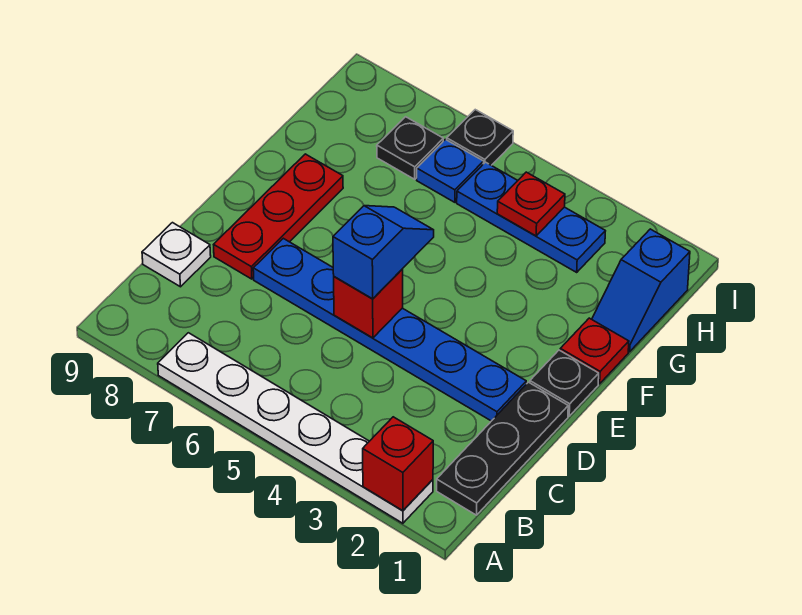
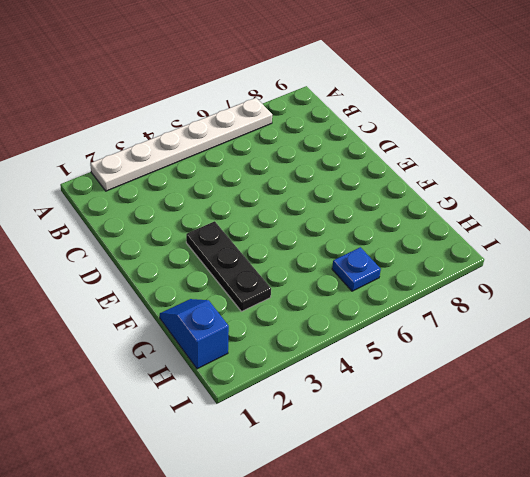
black plate E3:G3 level 1 -> black plate B1:D1 level 1
none -> white plate C9 level 1
none -> blue plate D2:D7 level 1
none -> red plate D8:F8 level 1

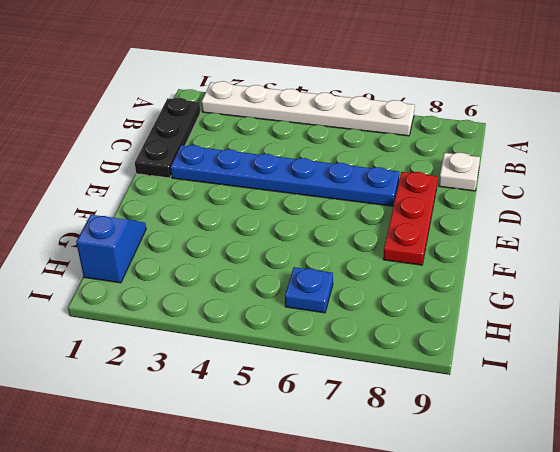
none -> black plate E1 level 1
none -> red plate F1 level 1
none -> blue plate H3:H5 level 1

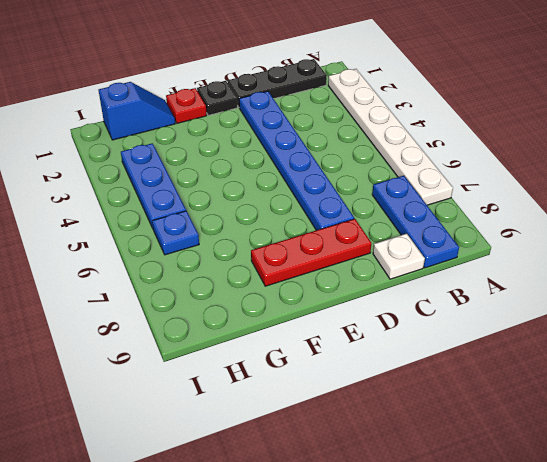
blue plate B7:B9 level 1 -> none
none -> black plate H7 level 1
none -> black plate I6 level 1
none -> red brick A2 level 2

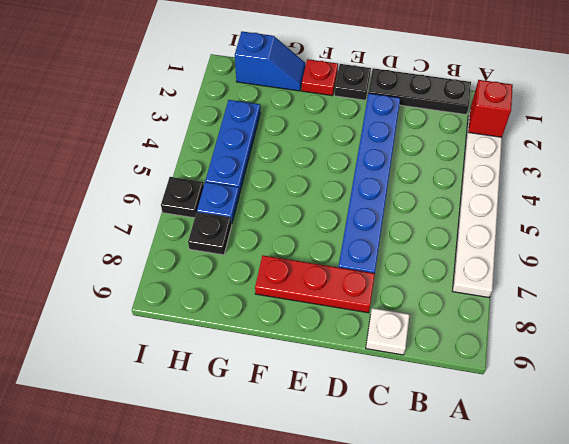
none -> red brick D5 level 2
none -> red plate H4 level 2
none -> blue slope D5:E5 level 3 top D

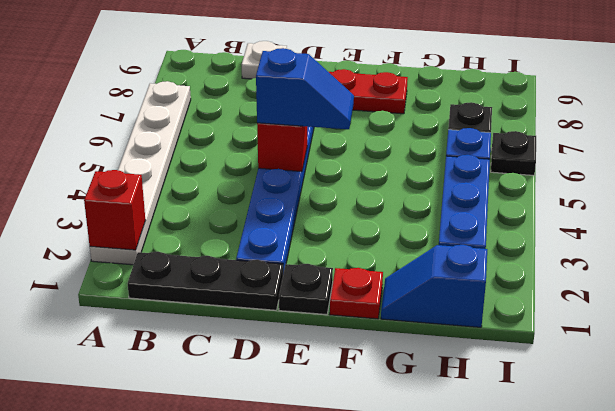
none -> red plate H4 level 2

